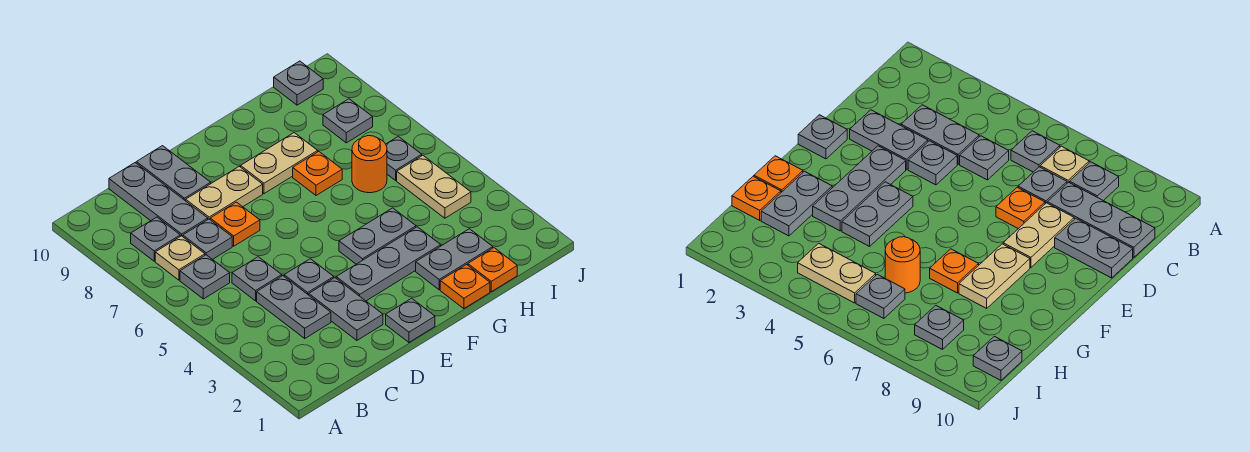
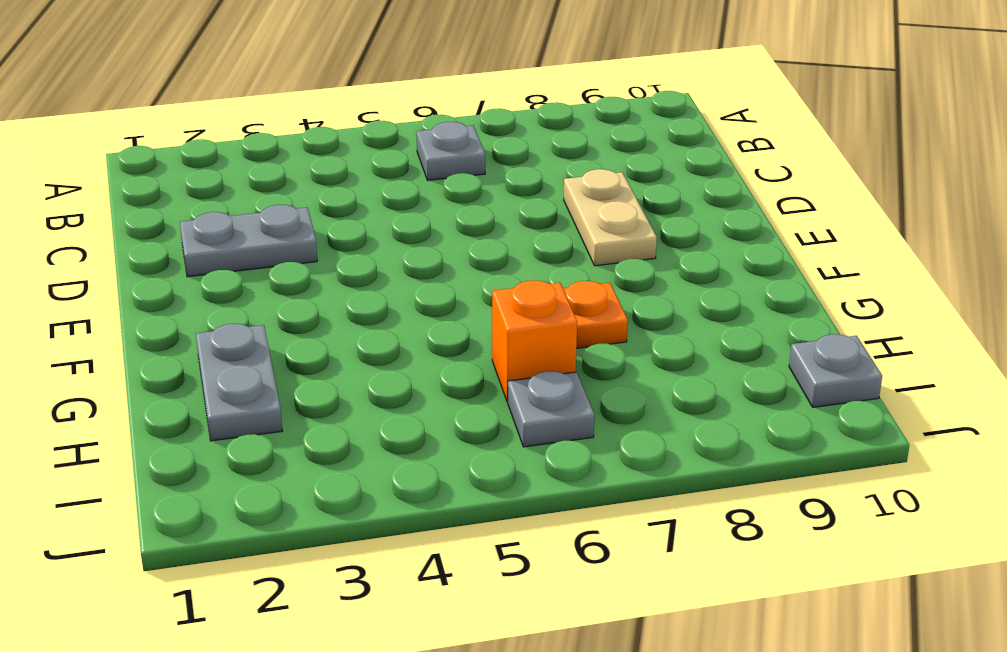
orange brick H6 level 1 -> orange round brick H6 level 1
none -> tan plate B7 level 1
none -> grey plate B8 level 1
none -> grey plate C3:C4 level 1

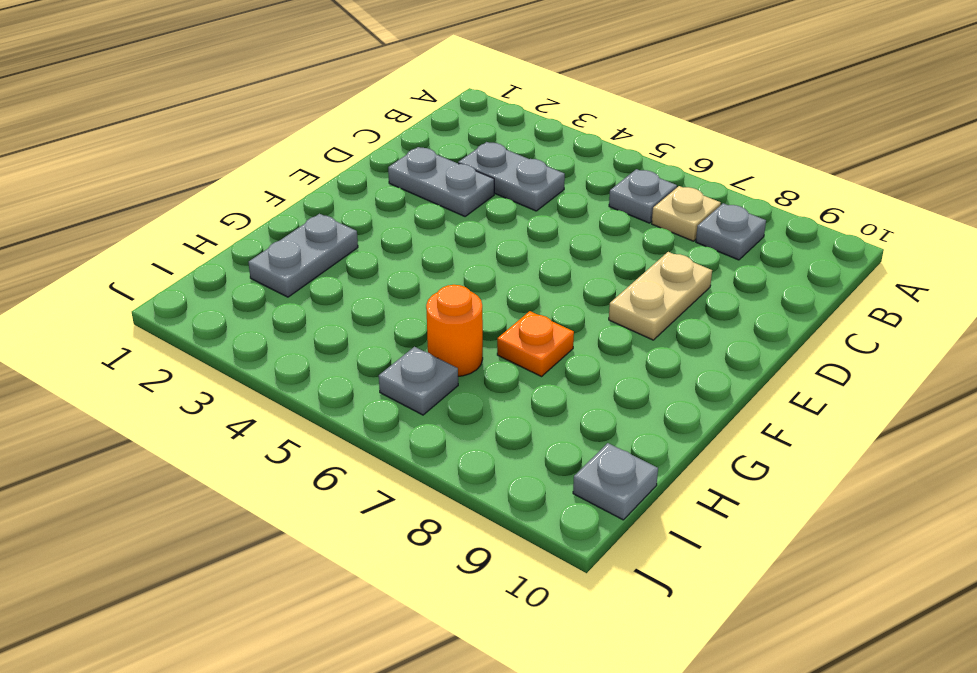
none -> grey plate C5 level 1
none -> grey plate C7 level 1
none -> grey plate C8:C10 level 1

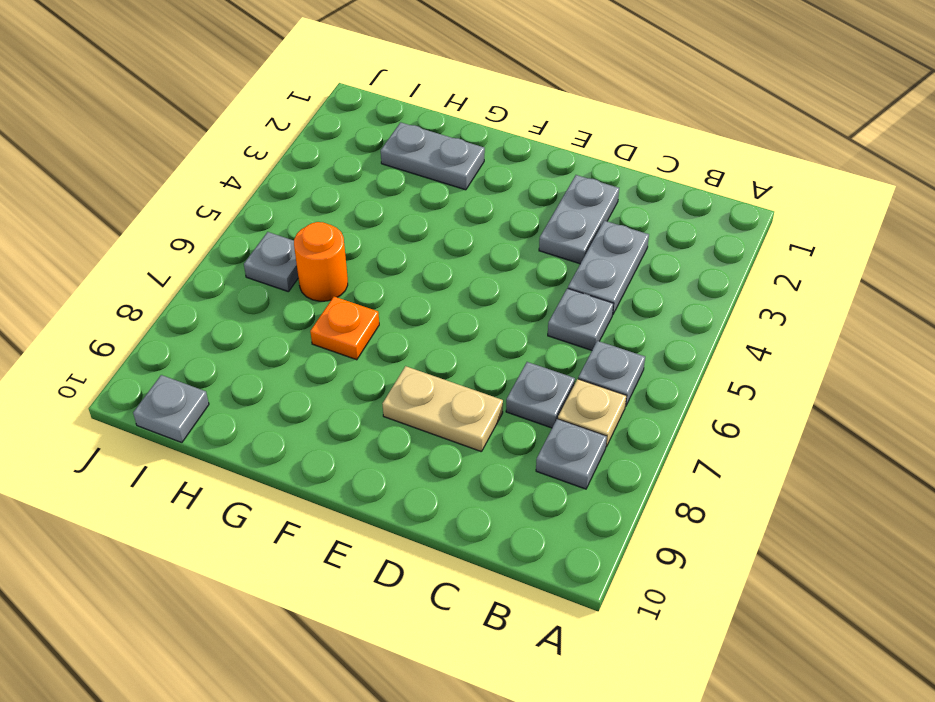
none -> grey plate C8:C10 level 1
none -> grey plate D4 level 1
none -> orange plate D7 level 1

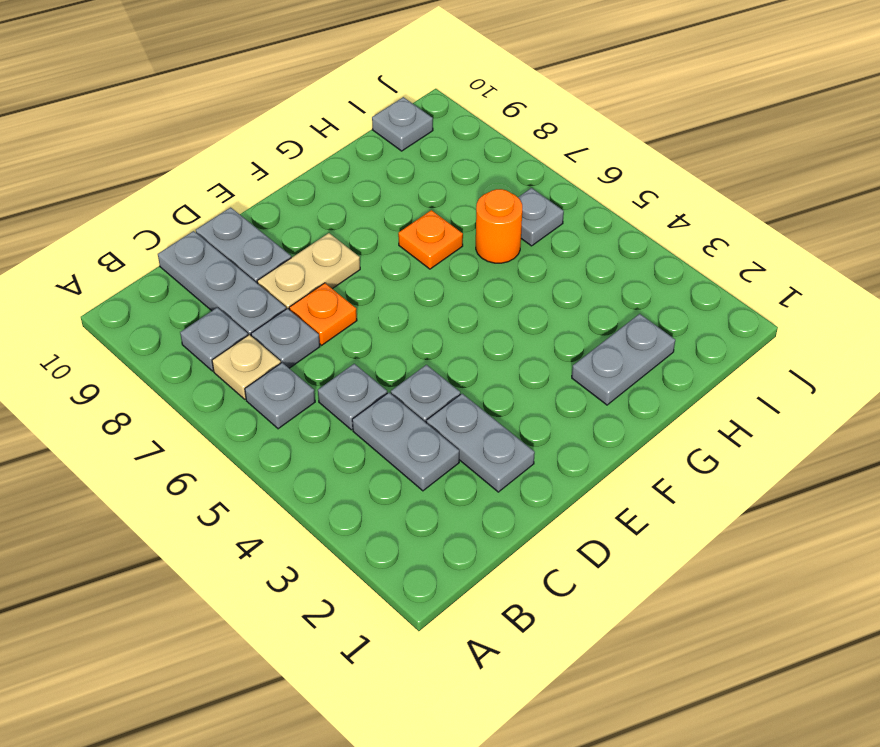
none -> grey plate E1 level 1
none -> grey plate E3:G3 level 1
none -> grey plate F4:G4 level 1

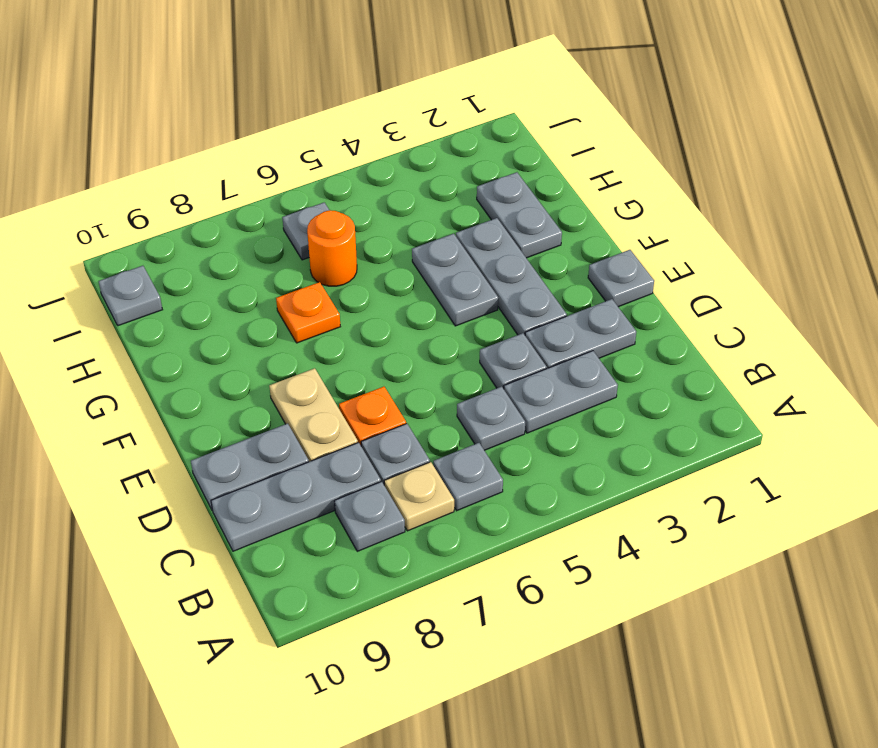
none -> tan plate F8:G8 level 1
none -> orange plate G1 level 1
none -> orange plate H1 level 1

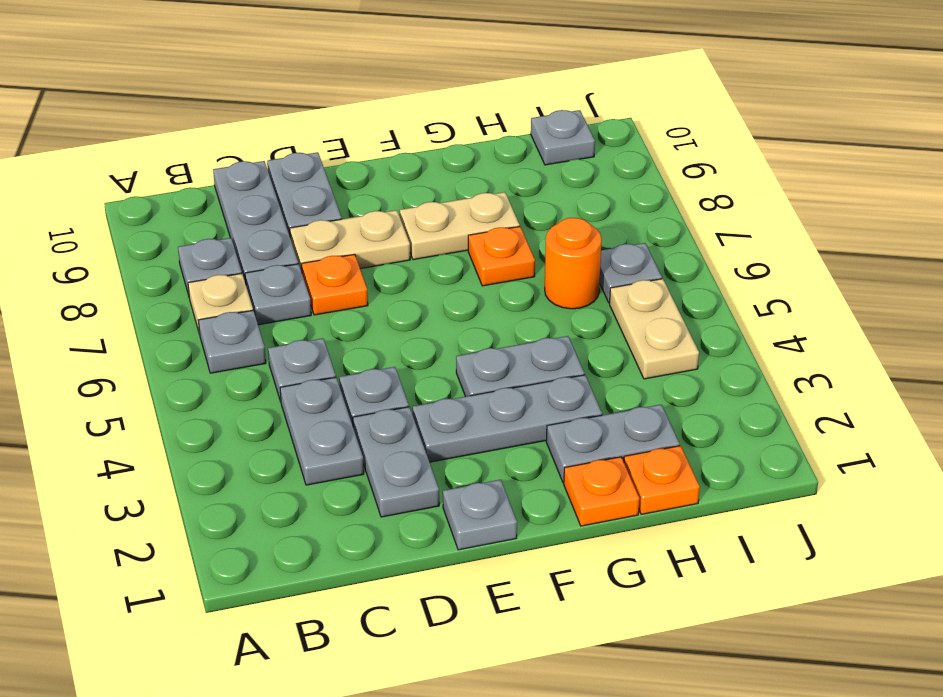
none -> grey plate I8 level 1

